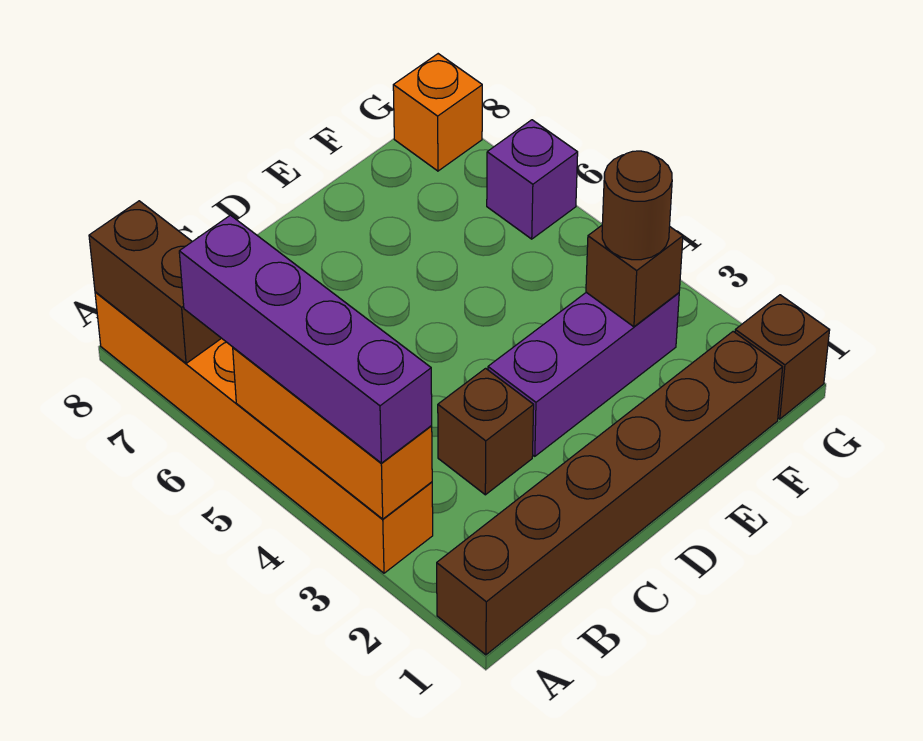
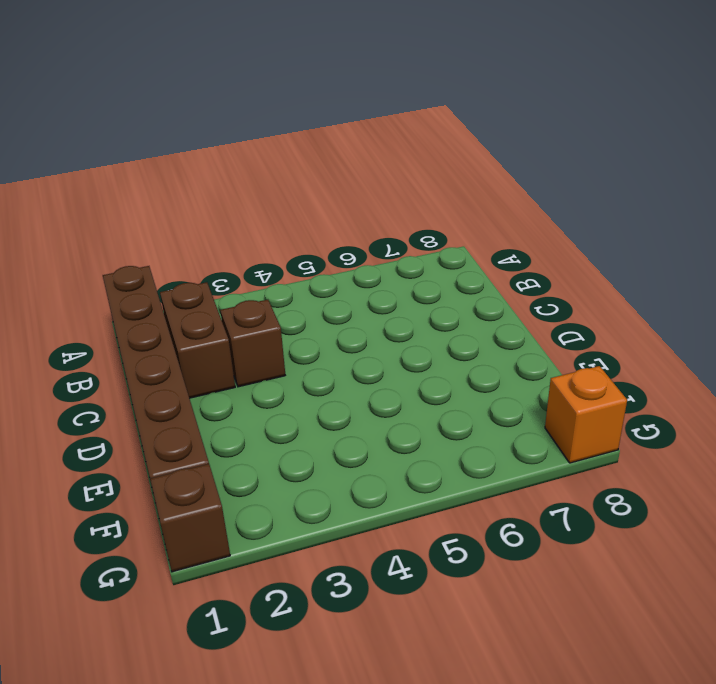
brown brick B2:C2 level 1 -> brown brick A7:A8 level 2
none -> orange brick A3:A8 level 1
none -> purple brick D3:F3 level 1
none -> purple brick G6 level 1

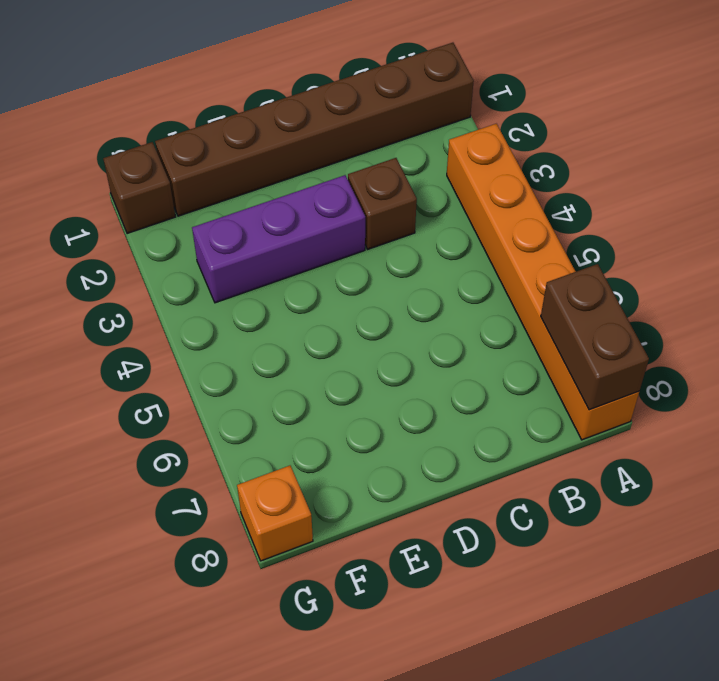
none -> purple brick G6 level 1
none -> orange brick A3:A5 level 2
none -> brown brick F3 level 2

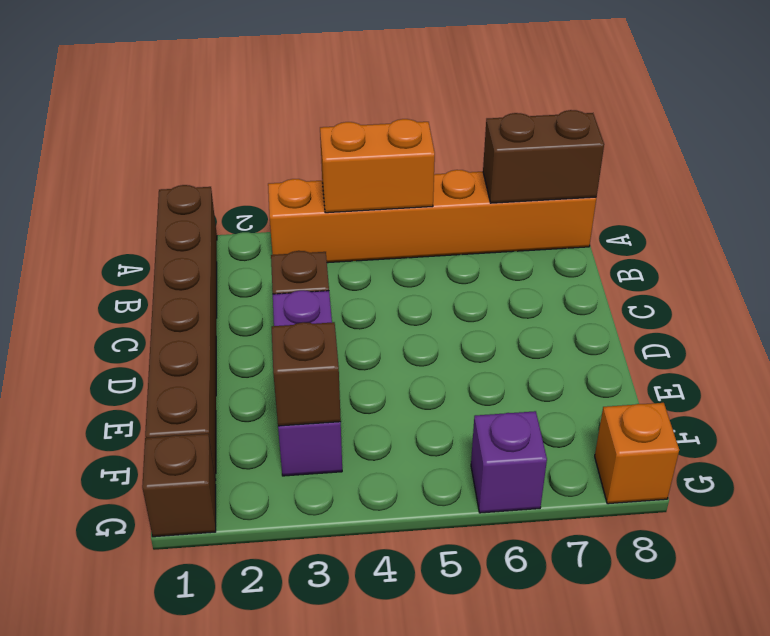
orange brick A4:A5 level 2 -> orange brick A3:A5 level 2
none -> purple brick A3:A6 level 3
none -> brown round brick F3 level 3

